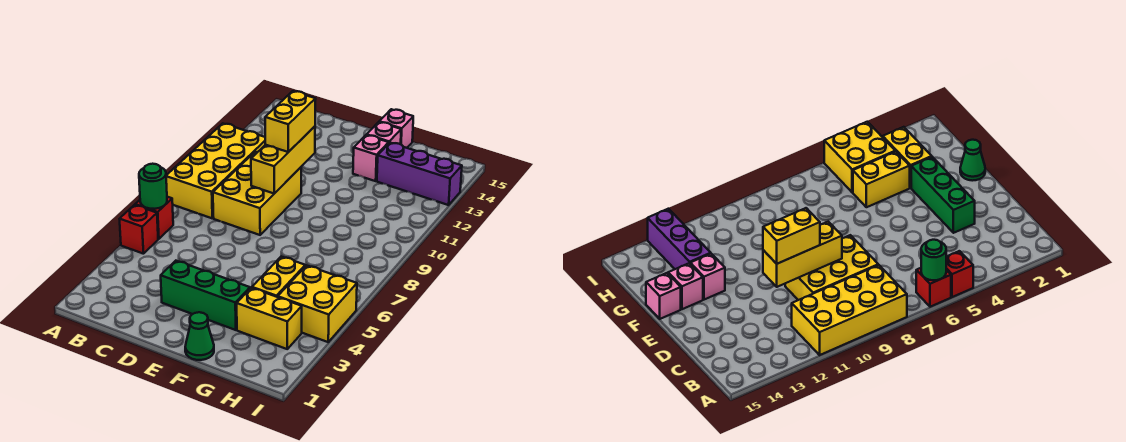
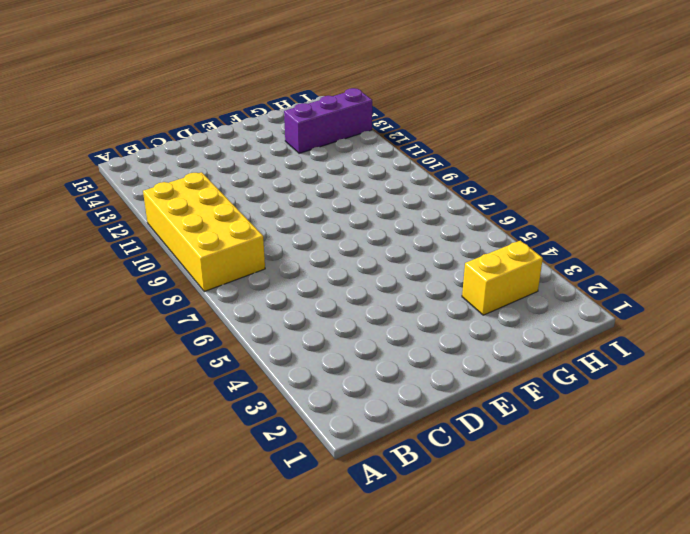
none -> red brick A5 level 1
none -> red brick A6 level 1
none -> yellow brick C8:D10 level 1

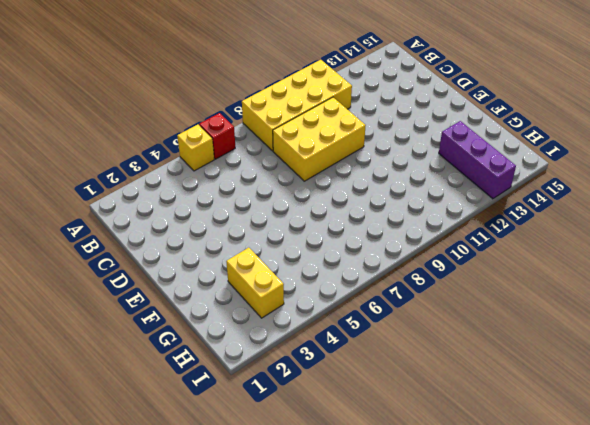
yellow brick A5 level 1 -> red brick A5 level 1
none -> green brick D3:F3 level 1
none -> green cone F1 level 1
none -> pink brick F13 level 1

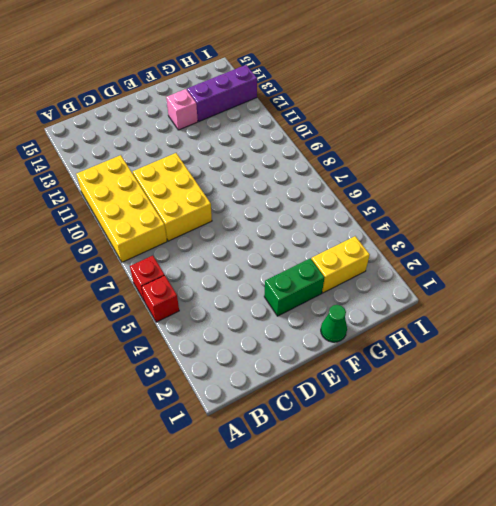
green brick E3:F3 level 1 -> green brick D3:F3 level 1
none -> pink brick F14 level 1
none -> pink brick F15 level 1
none -> yellow brick G4:G5 level 1

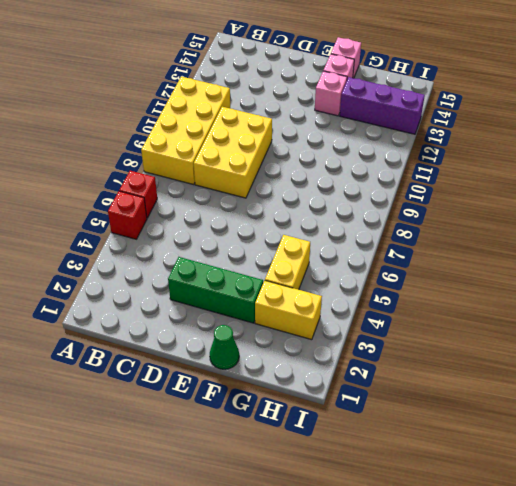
none -> yellow brick H4:I5 level 1
none -> green round brick A6 level 2
none -> yellow brick D9:D11 level 2

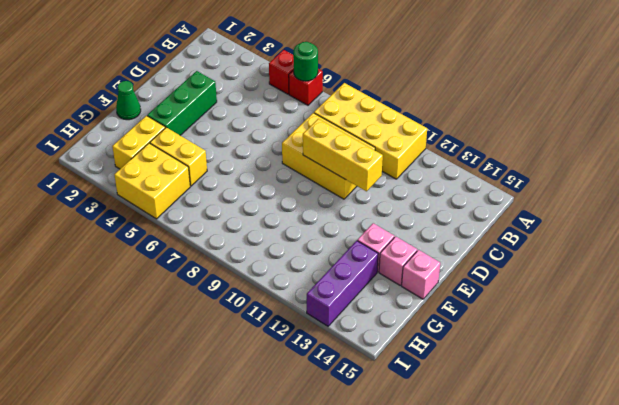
none -> yellow brick D10:D11 level 3

